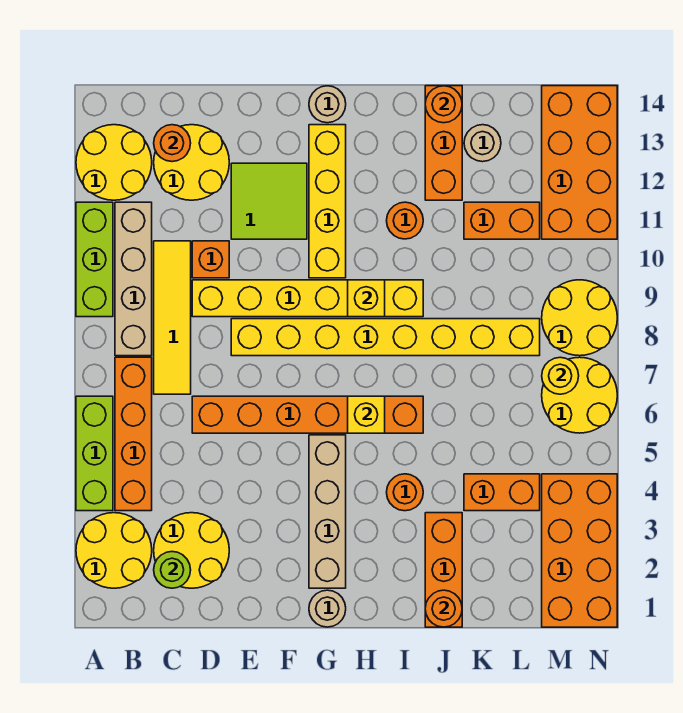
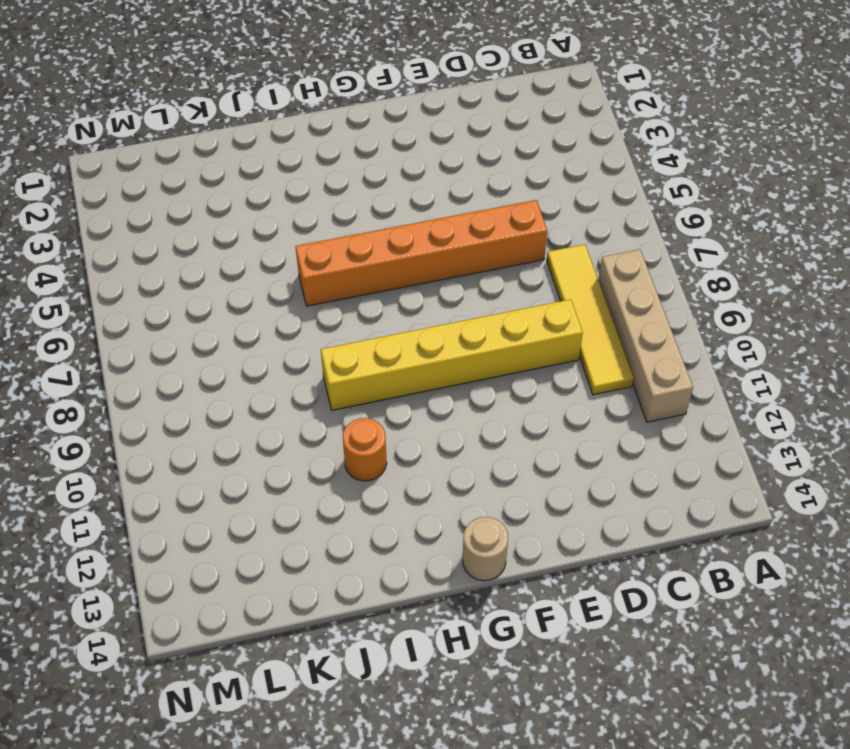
none -> yellow round brick A2:B3 level 1
none -> lime brick A4:A6 level 1
none -> lime brick A9:A11 level 1
none -> yellow round brick A12:B13 level 1

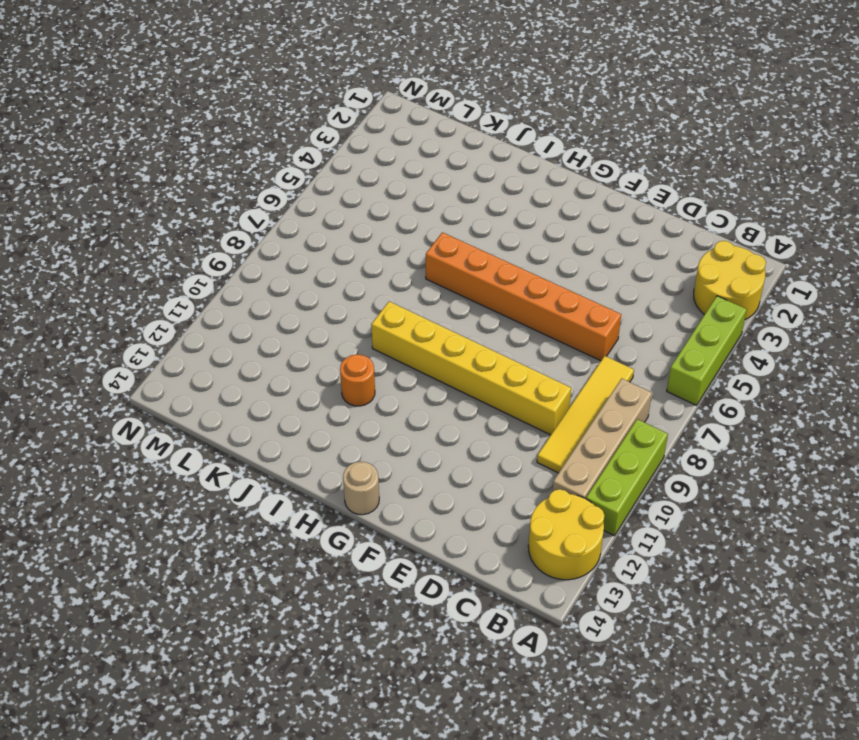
none -> orange brick B4:B7 level 1
none -> yellow round brick C2:D3 level 1
none -> yellow round brick C12:D13 level 1
none -> orange brick D10 level 1

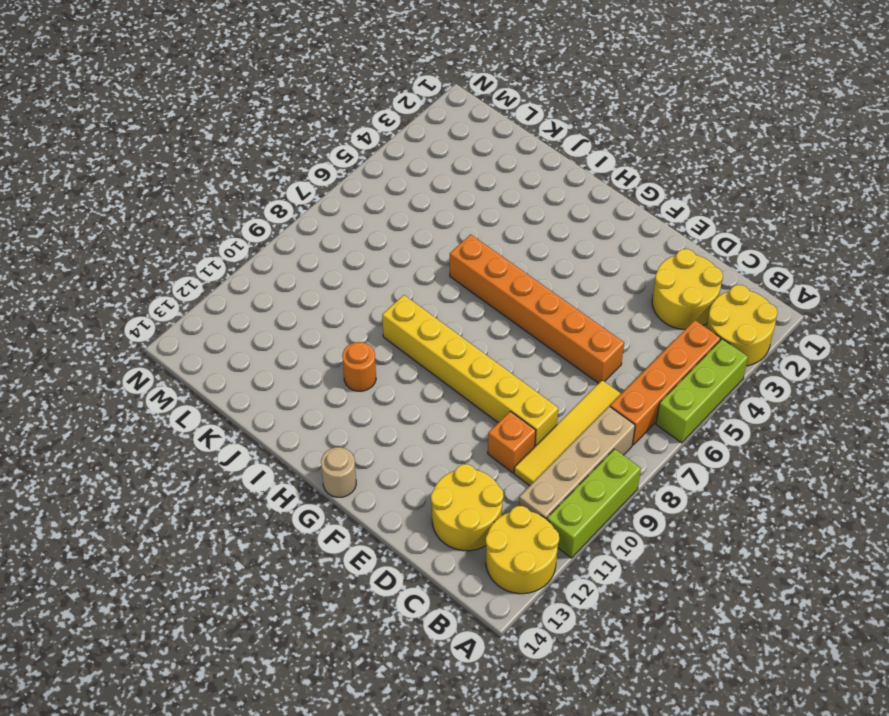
none -> yellow brick E8:L8 level 1
none -> lime tile E11:F12 level 1
none -> tan round brick G1 level 1
none -> tan brick G2:G5 level 1

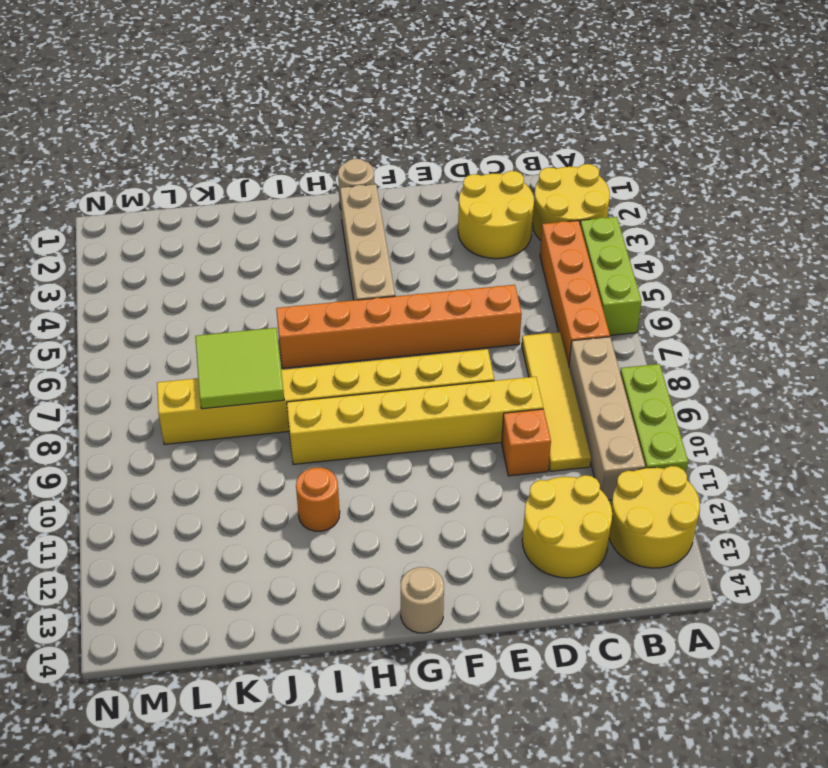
lime tile J7:K8 level 2 -> lime tile E11:F12 level 1
none -> yellow brick G10:G13 level 1
none -> orange round brick I4 level 1
none -> orange brick J1:J3 level 1
none -> orange brick J12:J14 level 1

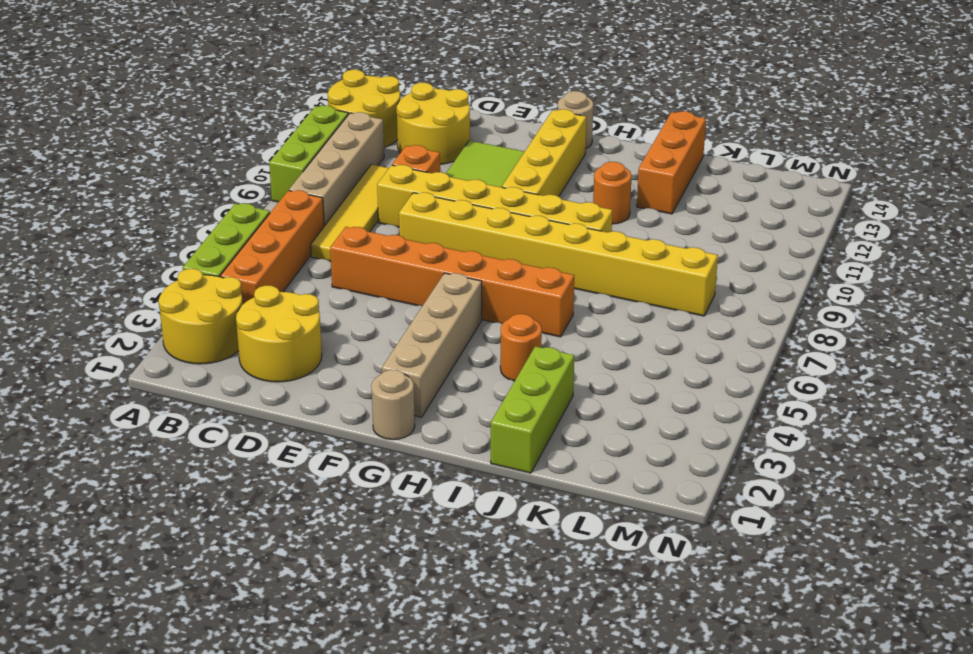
lime brick J1:J3 level 1 -> orange brick J1:J3 level 1
none -> orange brick K4:L4 level 1
none -> orange brick K11:L11 level 1
none -> tan round brick K13 level 1
none -> orange brick M1:N4 level 1

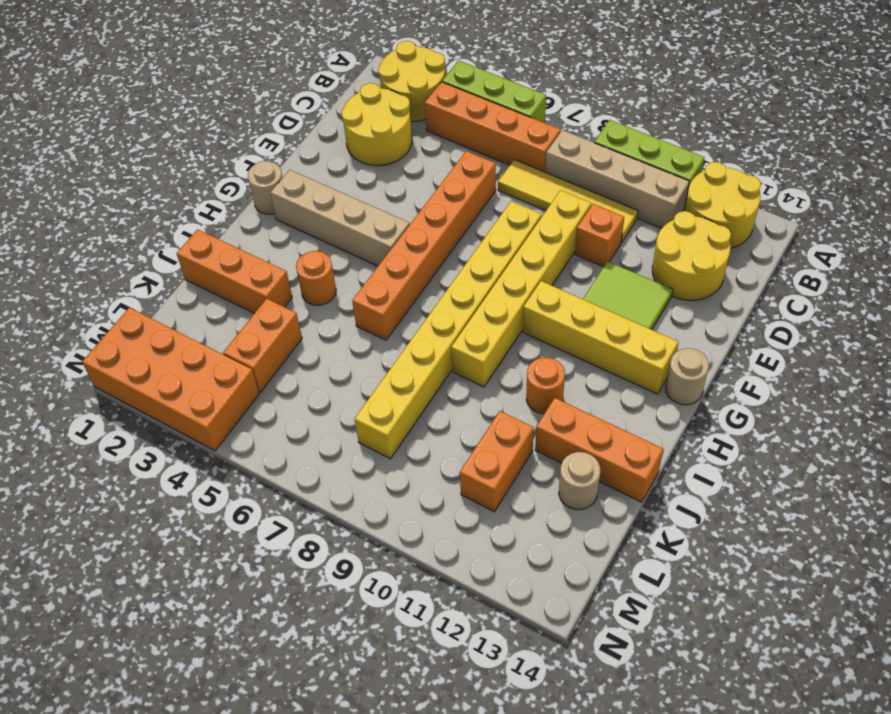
none -> yellow round brick M6:N7 level 1
none -> yellow round brick M8:N9 level 1
none -> orange brick M11:N14 level 1
none -> lime round brick C2 level 2

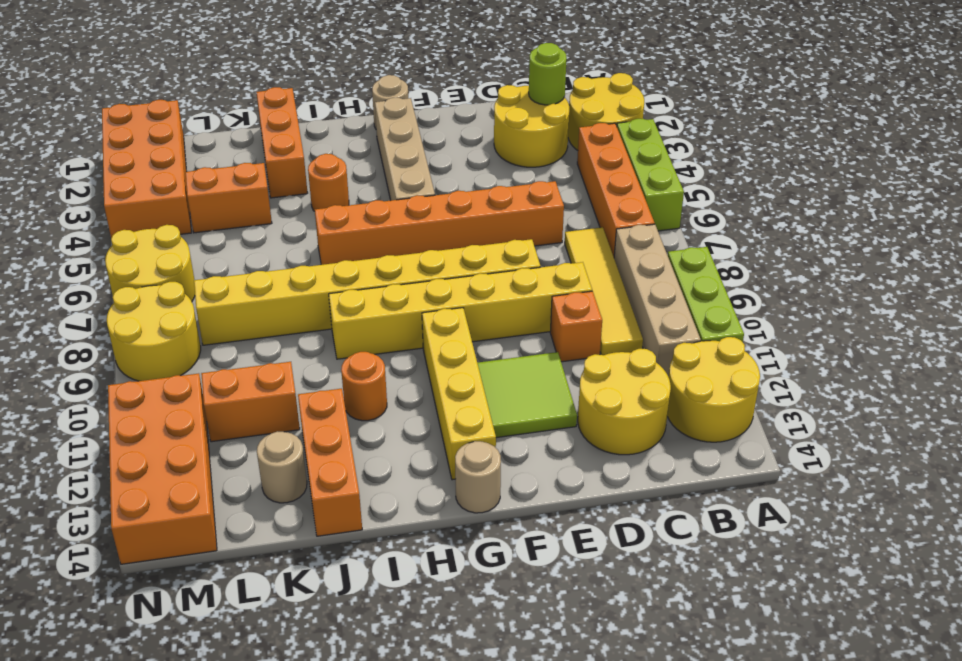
none -> orange round brick C13 level 2
none -> yellow brick H6 level 2
none -> yellow brick H9 level 2
none -> orange round brick J1 level 2

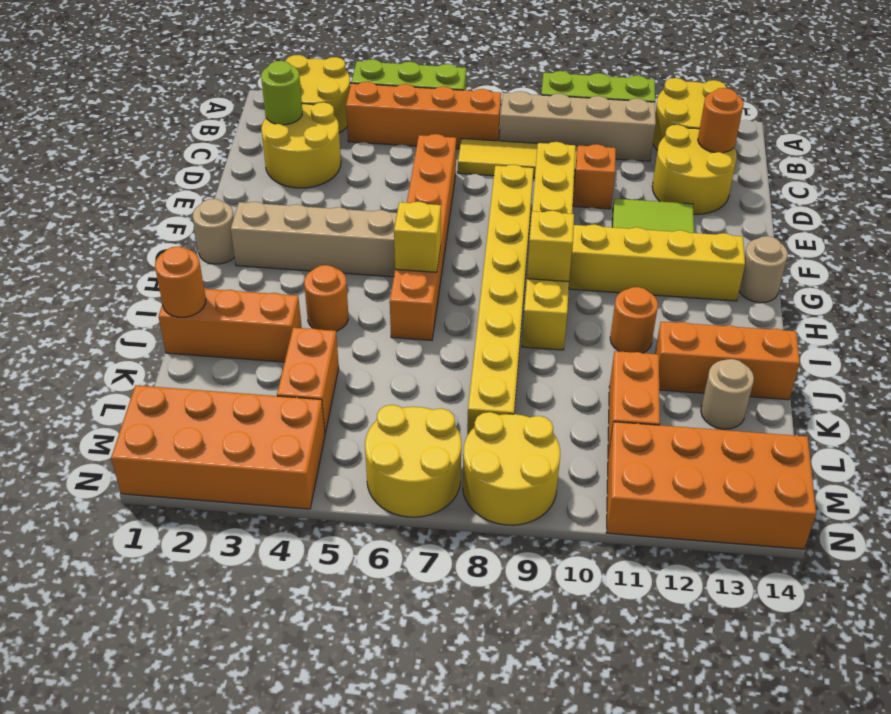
none -> orange round brick J14 level 2
none -> yellow round brick M7 level 2

